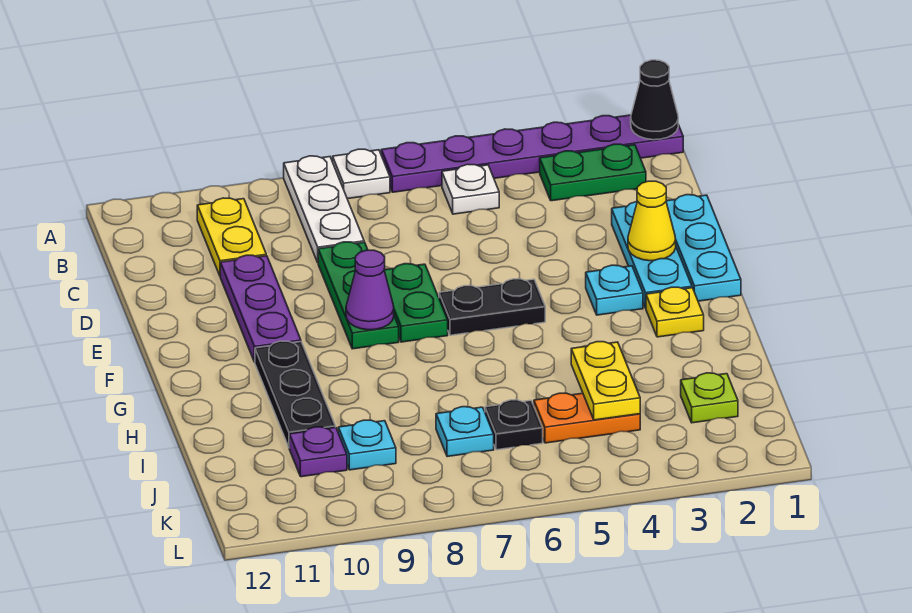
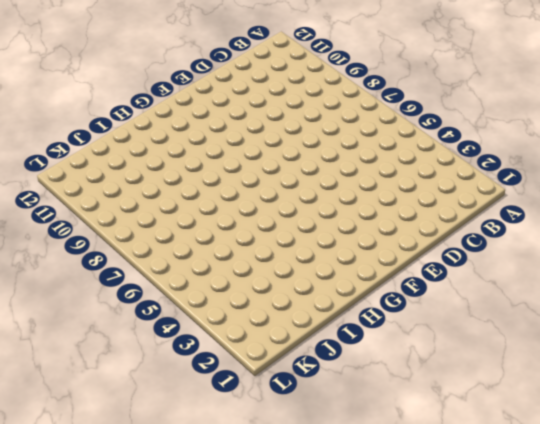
none -> purple plate A1:A6 level 1
none -> white plate A7 level 1
none -> white plate A8:C8 level 1

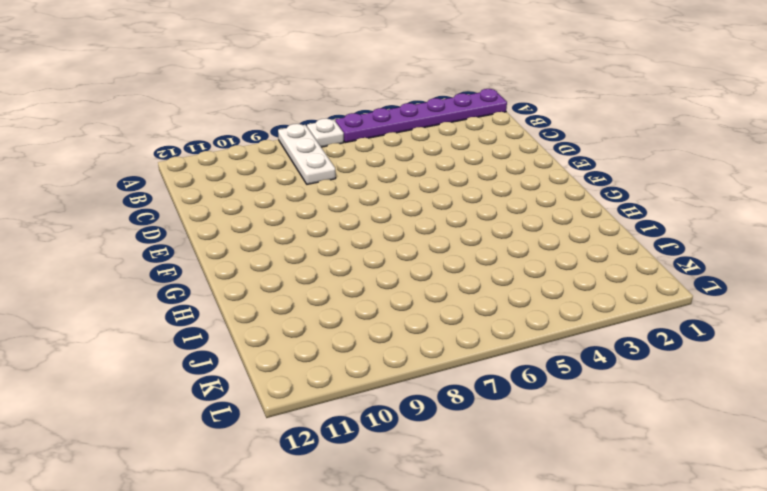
none -> green plate B2:B3 level 1
none -> white plate B5 level 1
none -> yellow plate B10:C10 level 1

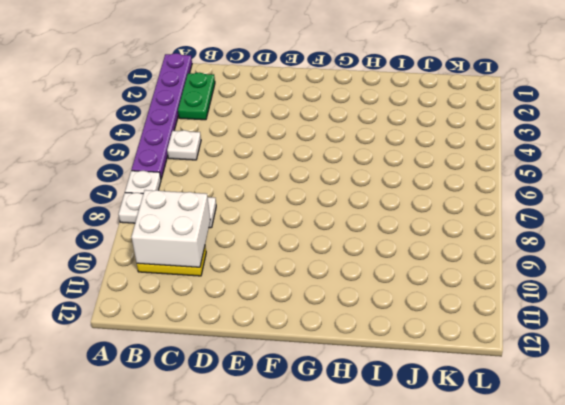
white brick B9:C10 level 2 -> none
none -> cyan plate D1:F1 level 1
none -> cyan plate D2:F2 level 1
none -> green plate D8:F8 level 1

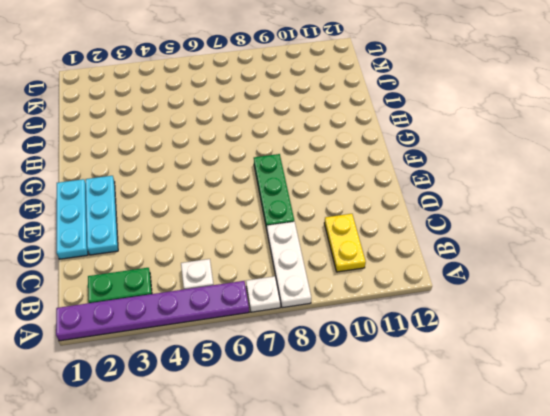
none -> purple plate D10:F10 level 1
none -> green plate E7:F7 level 1
none -> cyan plate F3 level 1

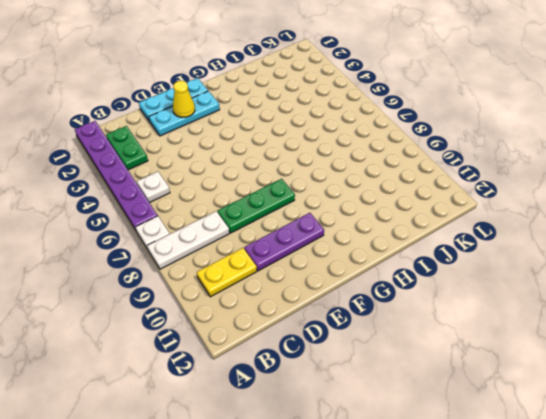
none -> green plate E7:F7 level 1
none -> cyan plate F3 level 1
none -> black plate F5:F6 level 1

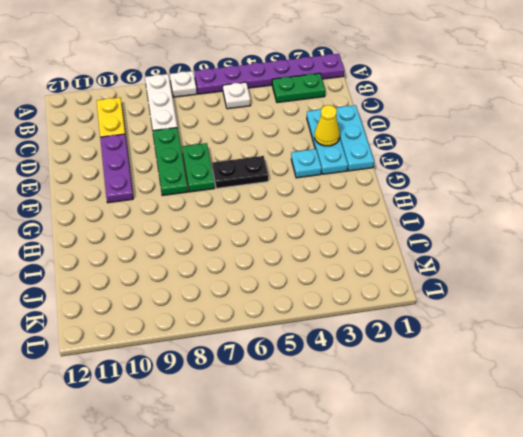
none -> yellow plate G2 level 1
none -> black plate G10:I10 level 1
none -> lime plate J2 level 1

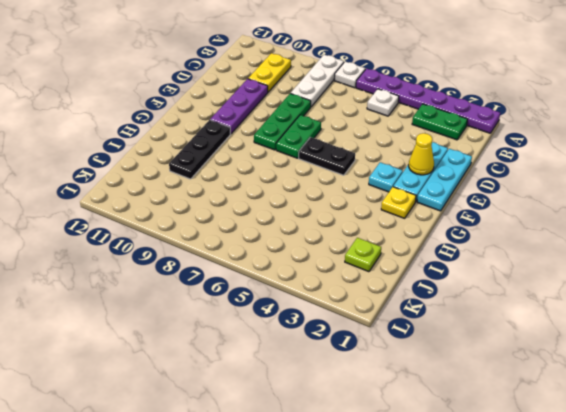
none -> orange plate J4:J5 level 1
none -> black plate J6 level 1
none -> cyan plate J7 level 1

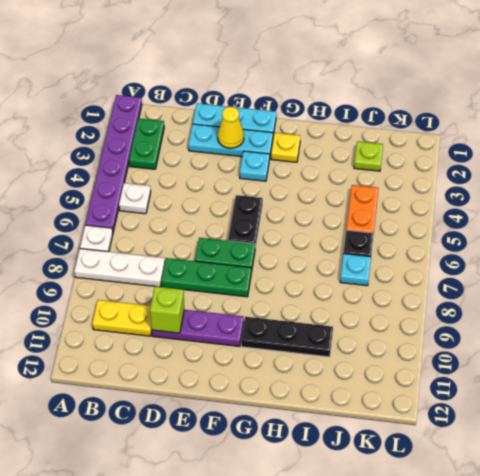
lime brick D10 level 2 -> none
none -> cyan plate J9 level 1
none -> purple plate J10 level 1
none -> black cone A1 level 2

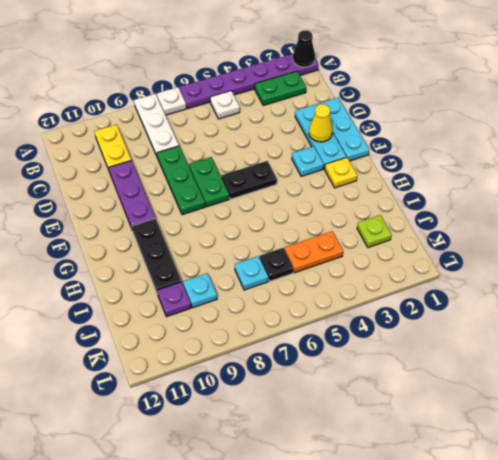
none -> purple cone F8 level 2
none -> yellow plate I4:J4 level 2

